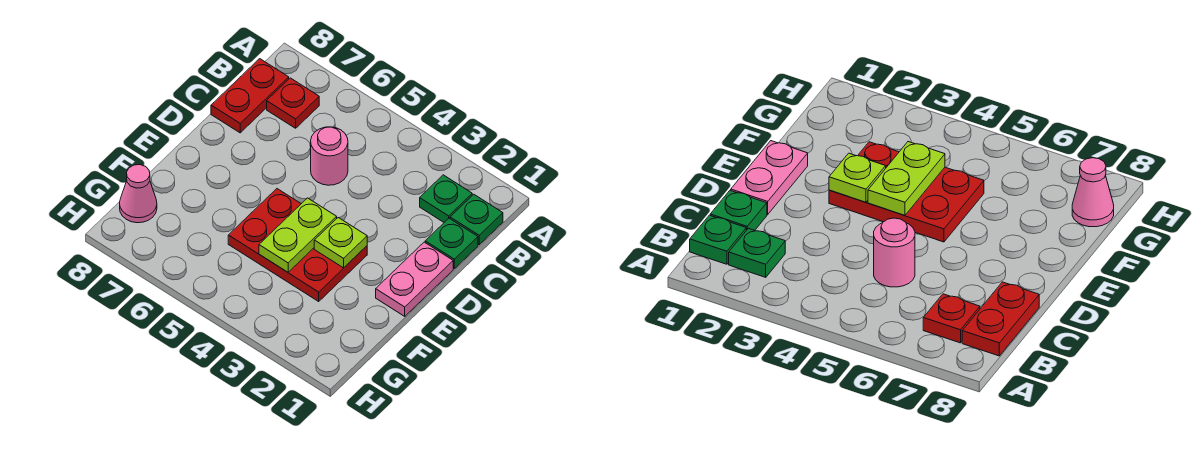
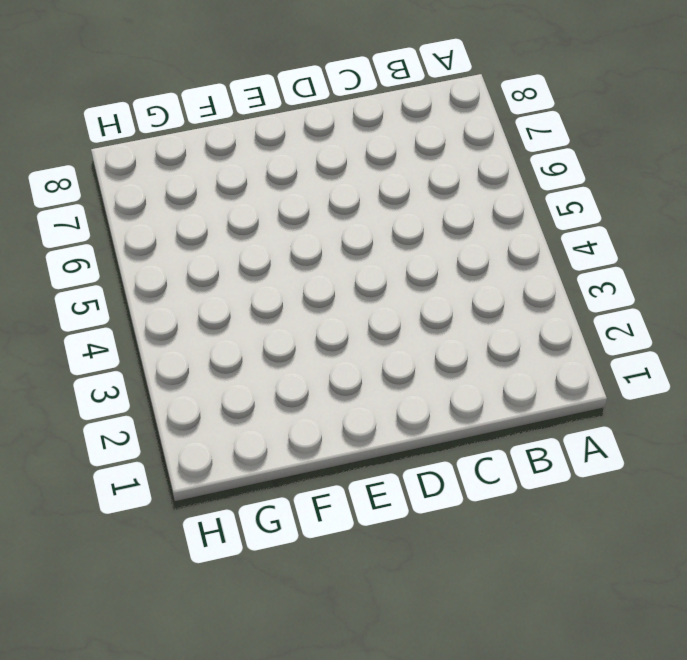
none -> green plate B1 level 1
none -> green plate B2 level 1

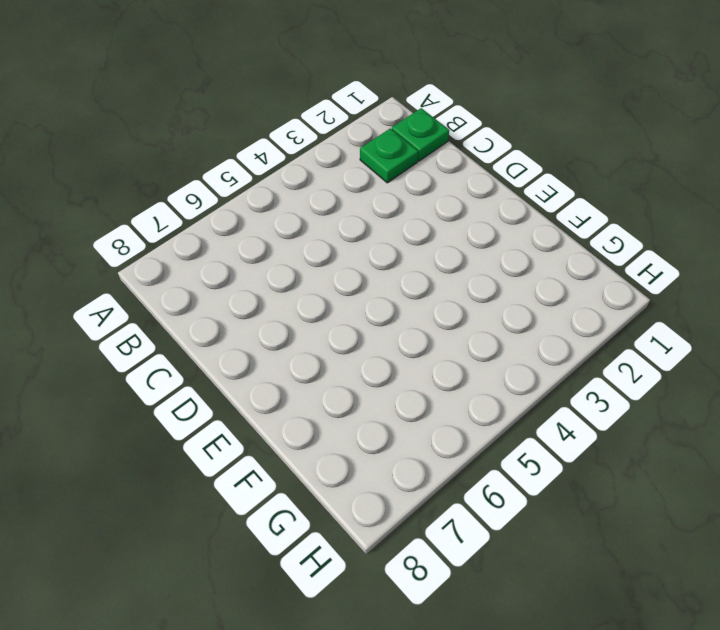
none -> red plate B7 level 1
none -> red plate B8:C8 level 1

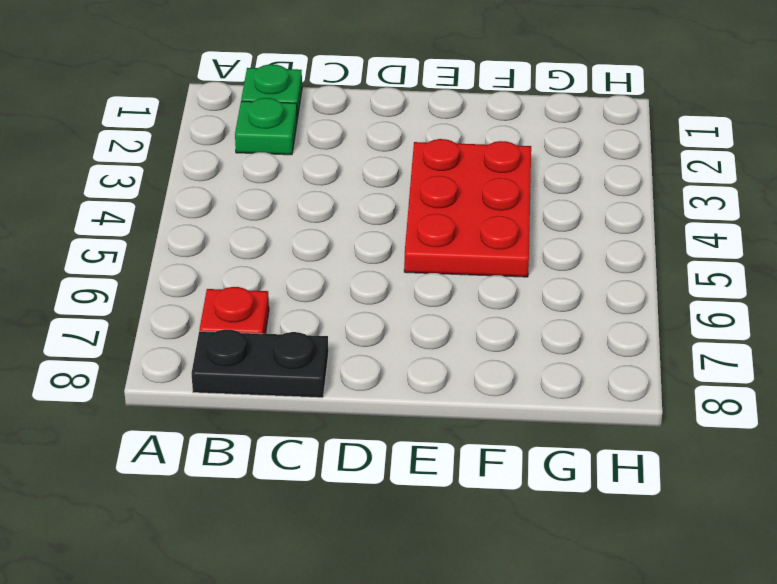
black plate B8:C8 level 1 -> red plate B8:C8 level 1
none -> green plate C1 level 1
none -> pink round brick C5 level 1

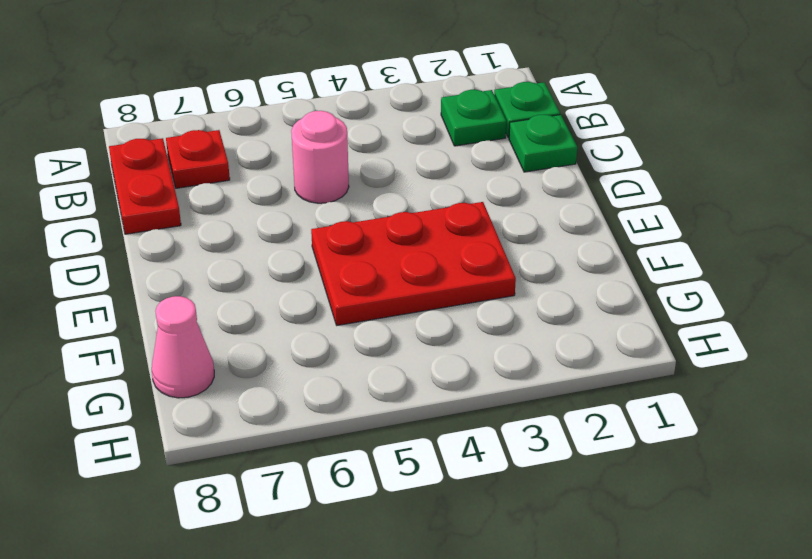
none -> pink plate D1:E1 level 1
none -> lime plate E3 level 2

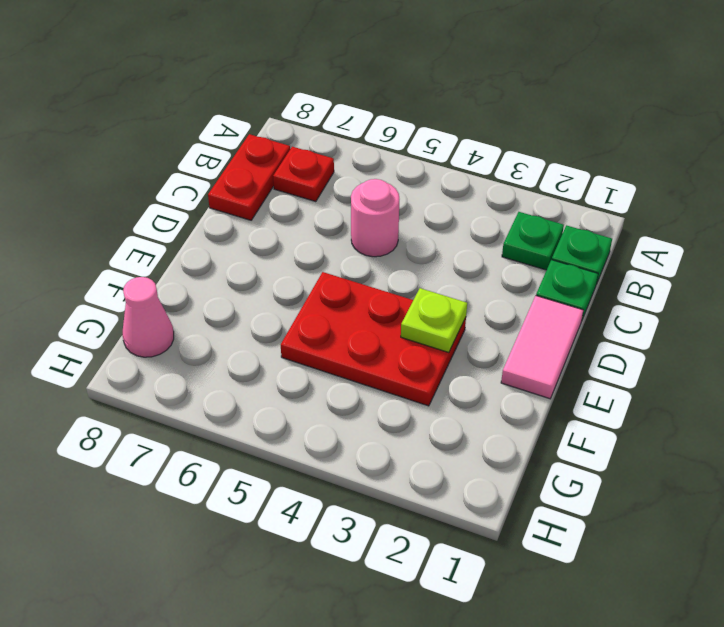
pink tile D1:E1 level 1 -> pink plate D1:E1 level 1
none -> lime plate E4:F4 level 2

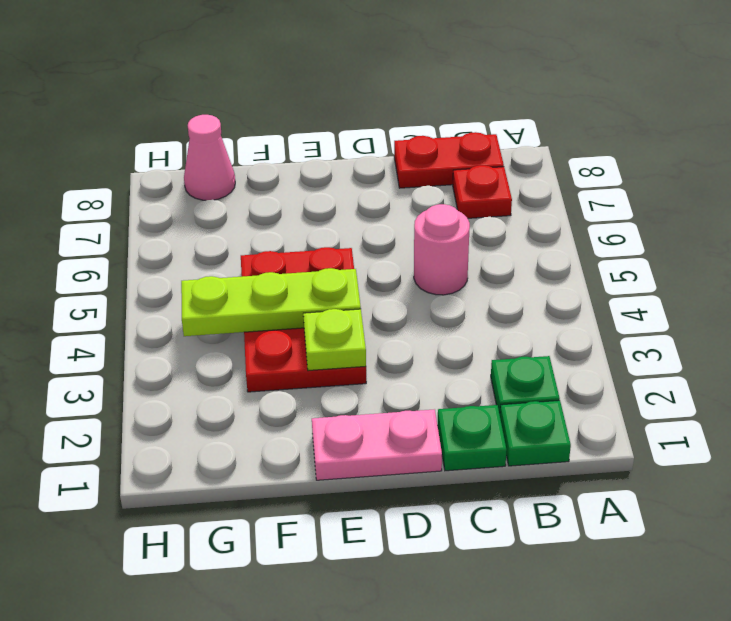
lime plate E4:G4 level 2 -> lime plate E4:F4 level 2

